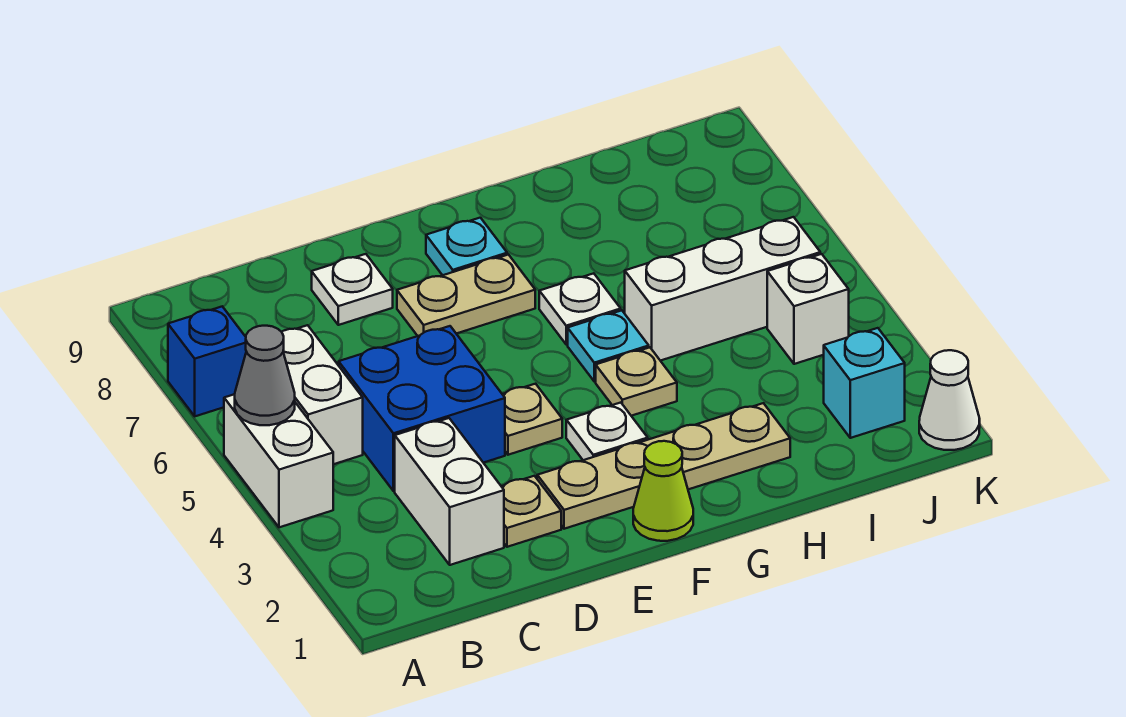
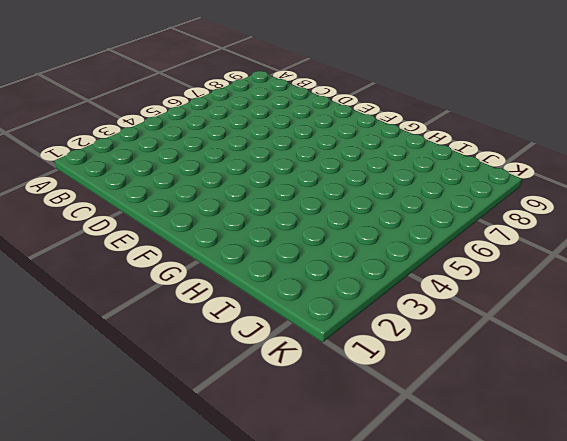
none -> white brick A4:A5 level 1
none -> blue brick A7 level 1
none -> white brick B5:B6 level 1

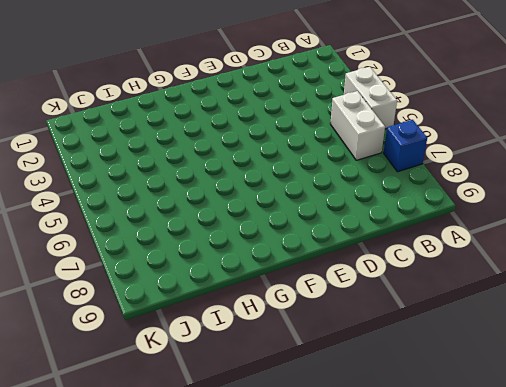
none -> white brick C2:C3 level 1
none -> blue brick C4:D5 level 1
none -> tan plate D2 level 1

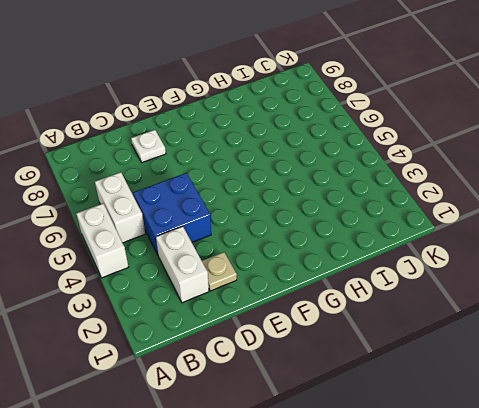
none -> blue brick A7 level 1
none -> tan plate E2:H2 level 1
none -> tan plate E4 level 1

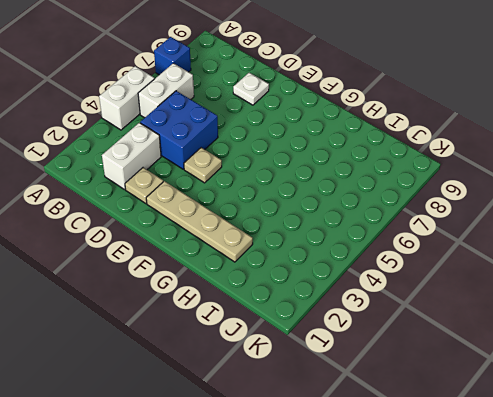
none -> tan plate E7:F7 level 1
none -> lime cone F1 level 1
none -> white plate F3 level 1

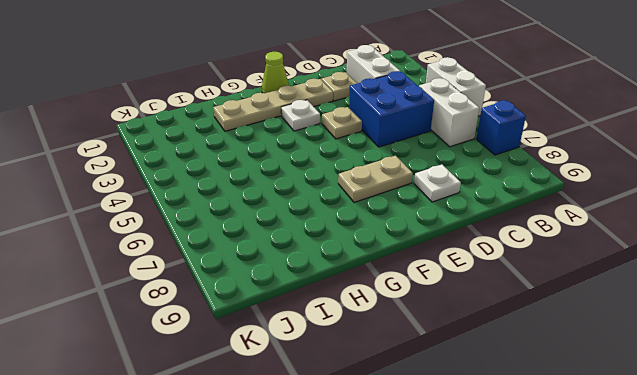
none -> cyan plate F8 level 1
none -> tan plate G4 level 1
none -> cyan plate G5 level 1

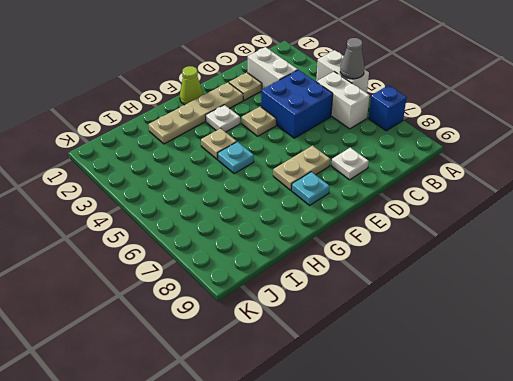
none -> white plate G6 level 1
none -> white brick H5:J5 level 1
none -> cyan brick J2 level 1

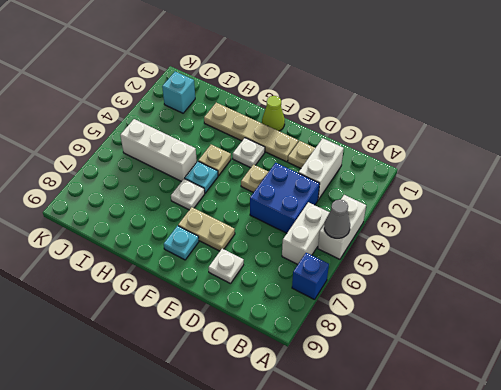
none -> white brick J4 level 1
none -> white cone K1 level 1

